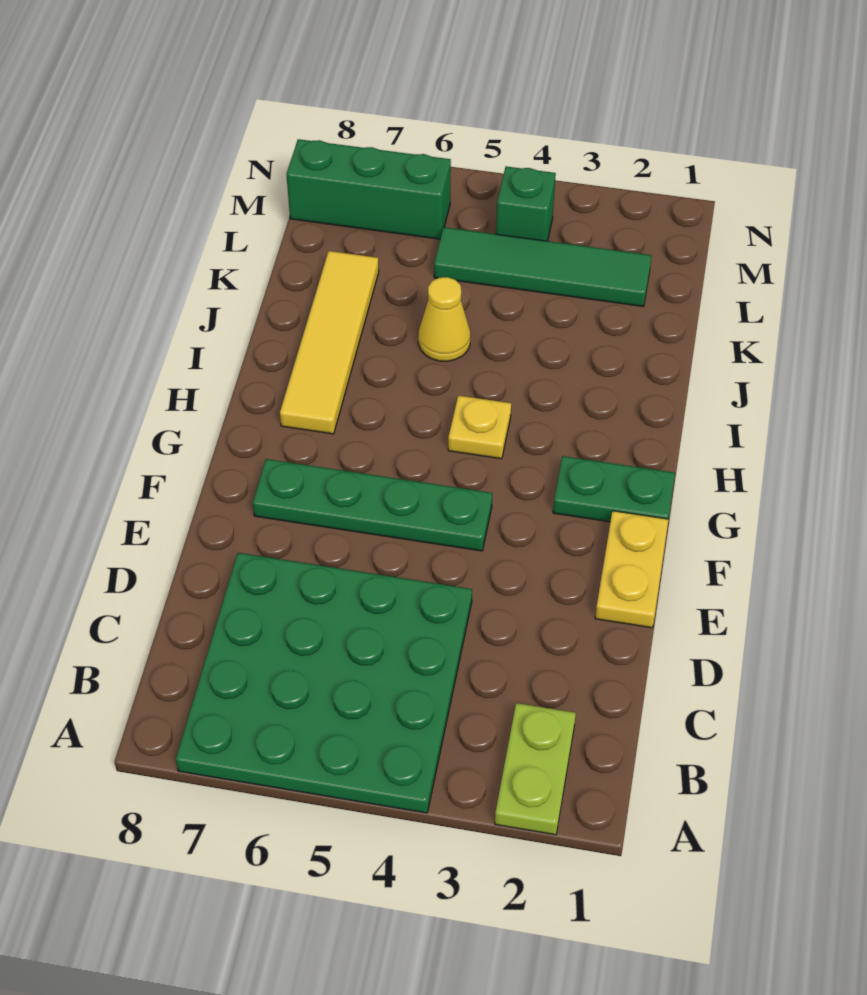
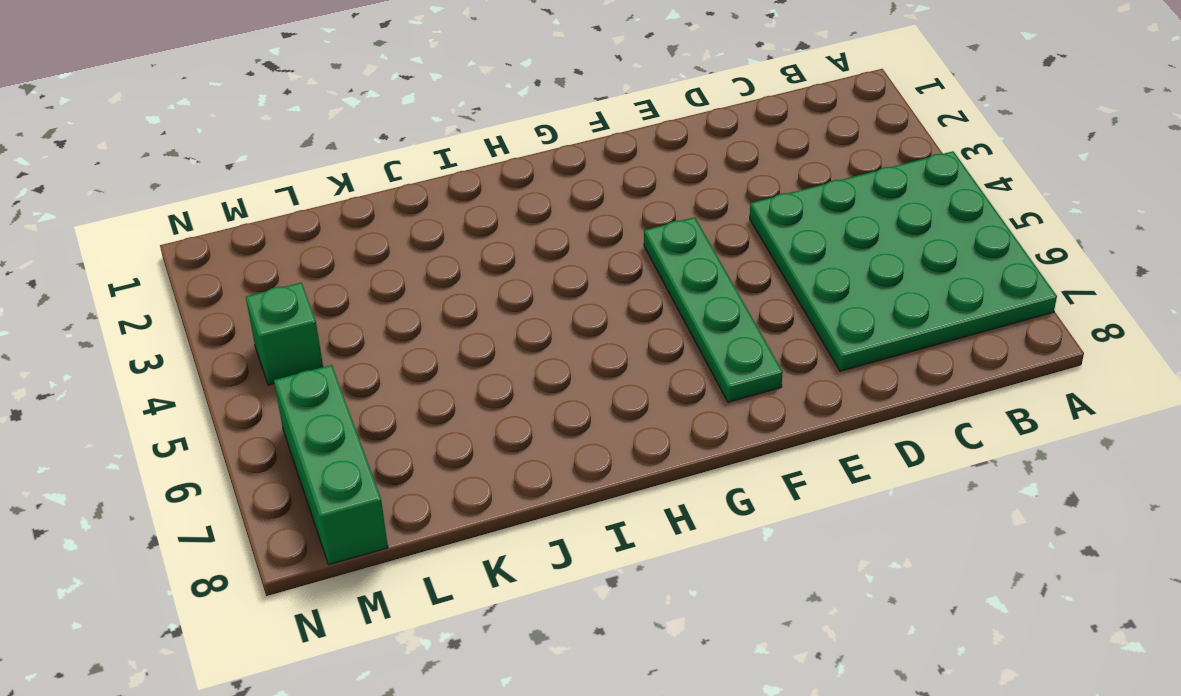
none -> lime plate A2:B2 level 1
none -> yellow plate E1:F1 level 1

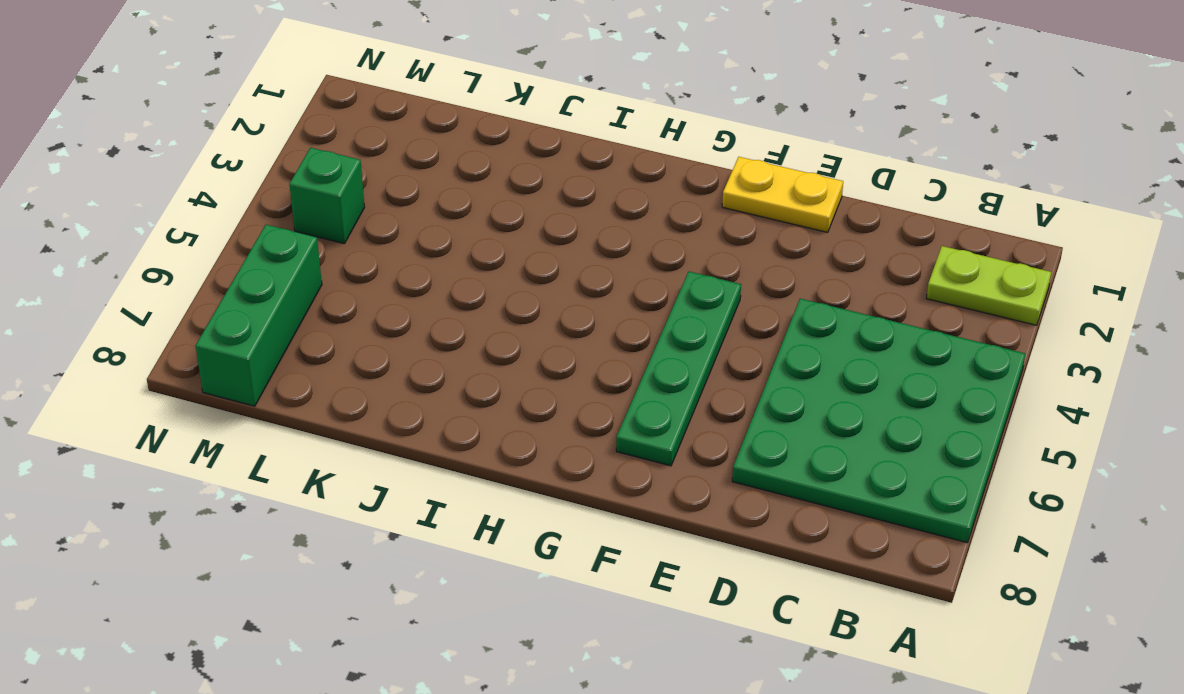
none -> green plate G1:G2 level 1
none -> yellow plate H4 level 1

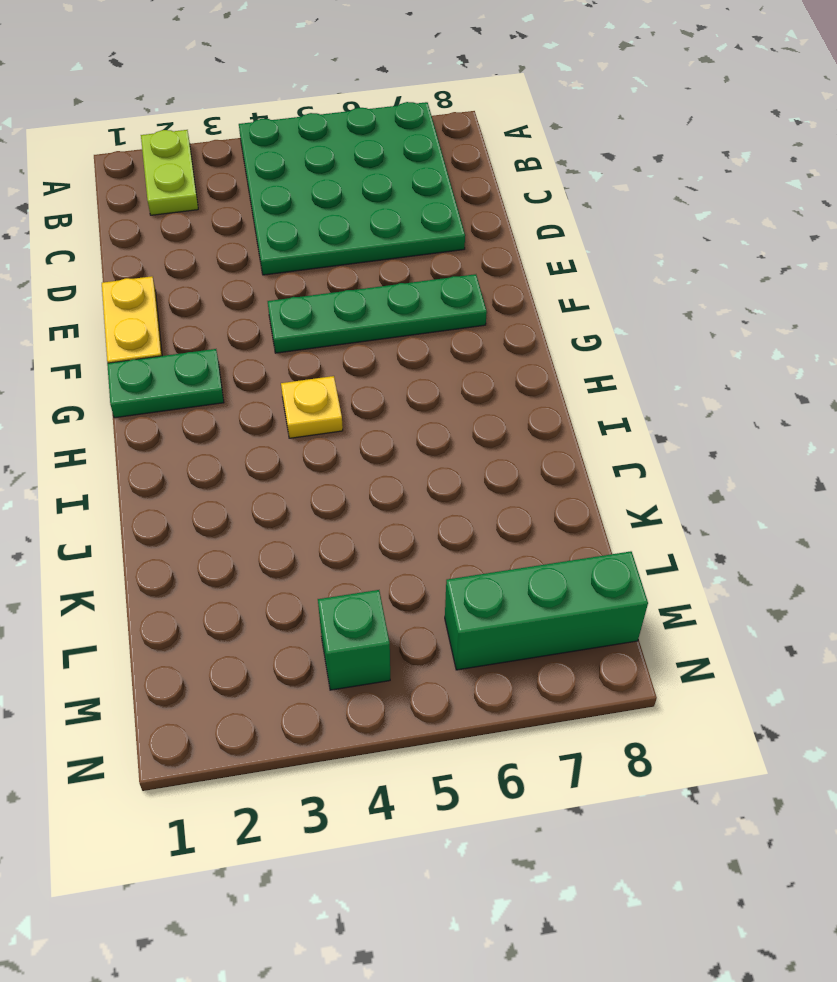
none -> yellow tile H7:K7 level 1
none -> yellow cone J5 level 1

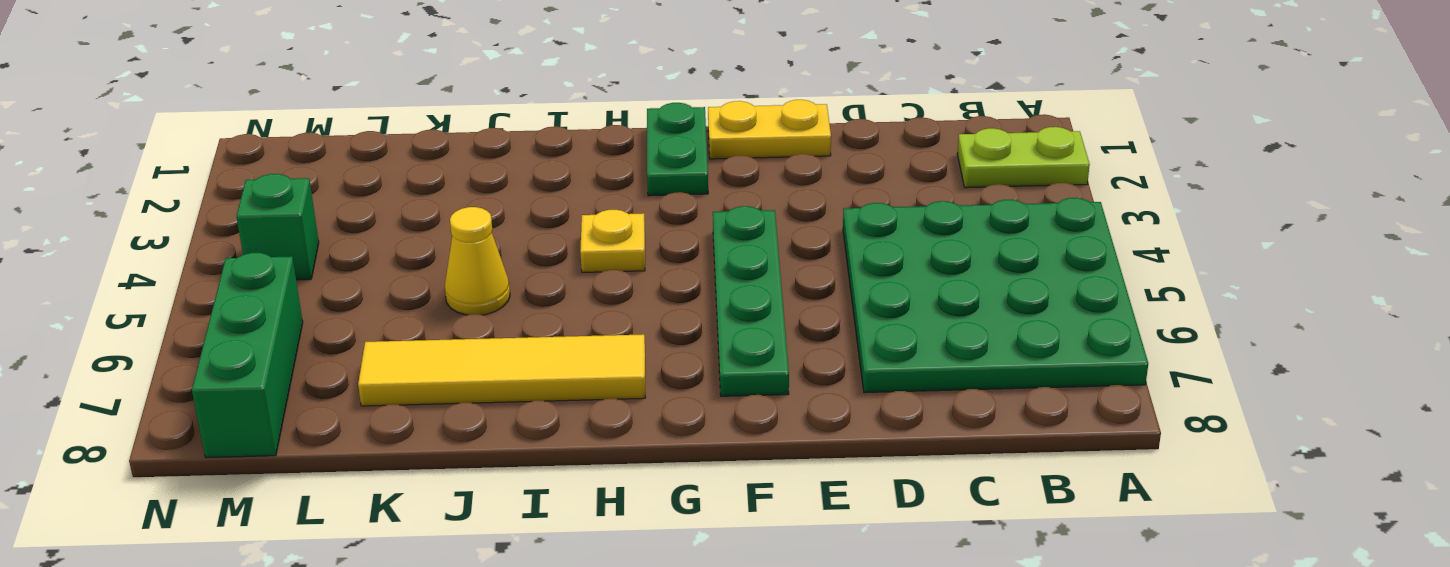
none -> green tile L2:L5 level 1

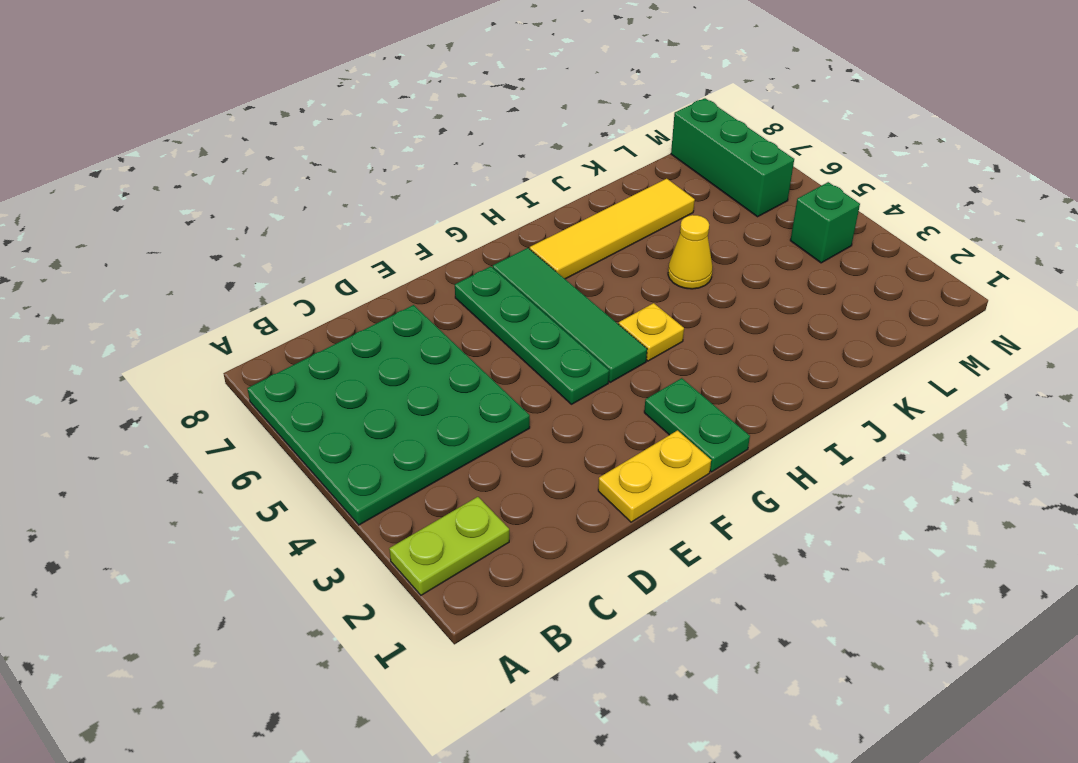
green tile G4:G7 level 1 -> green tile L2:L5 level 1

